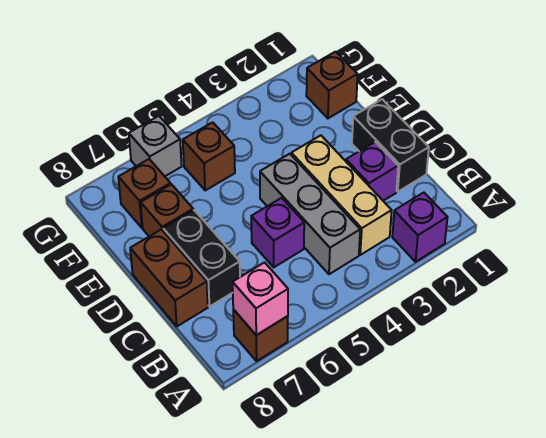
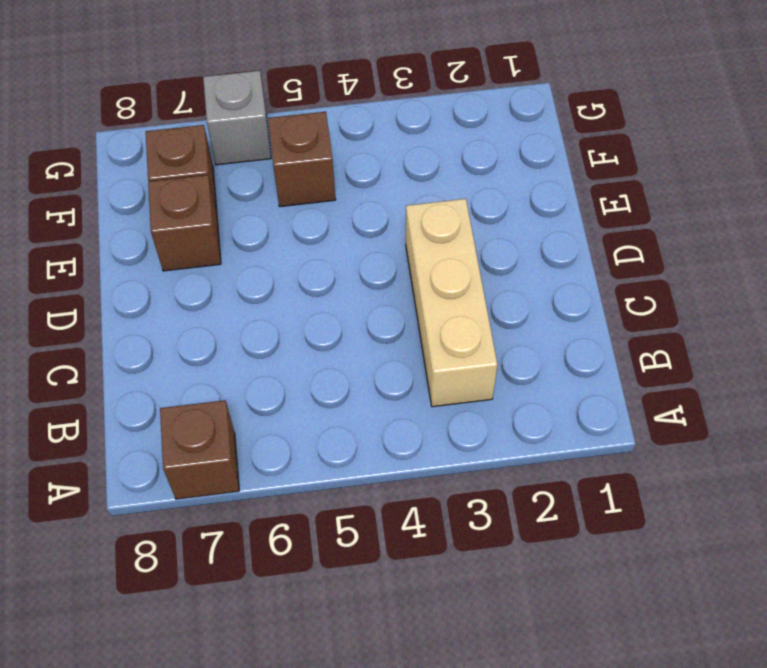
none -> purple brick A2 level 1
none -> grey brick B4:D4 level 1
none -> black brick C1:D1 level 1

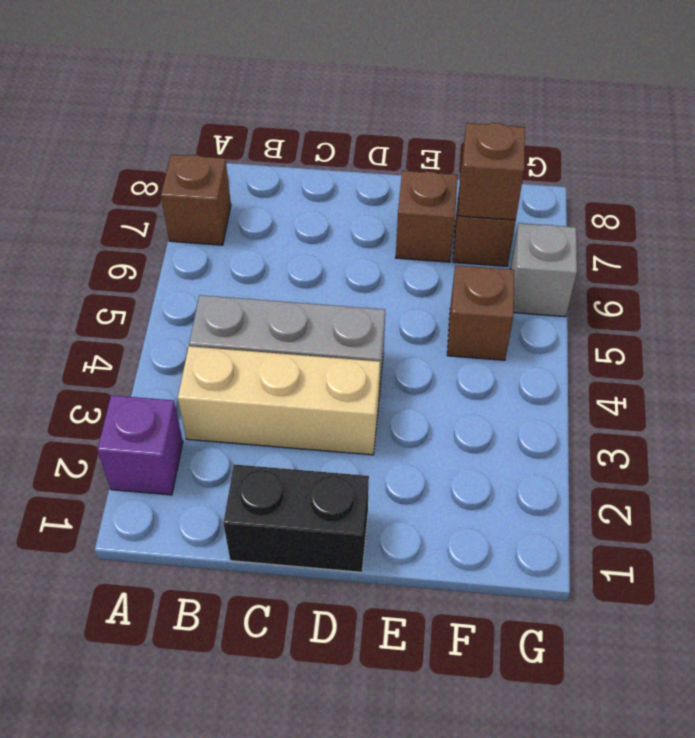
brown brick F7 level 2 -> brown brick F1 level 1
none -> purple brick C2 level 1
none -> purple brick C5 level 1
none -> black brick C7:D7 level 1

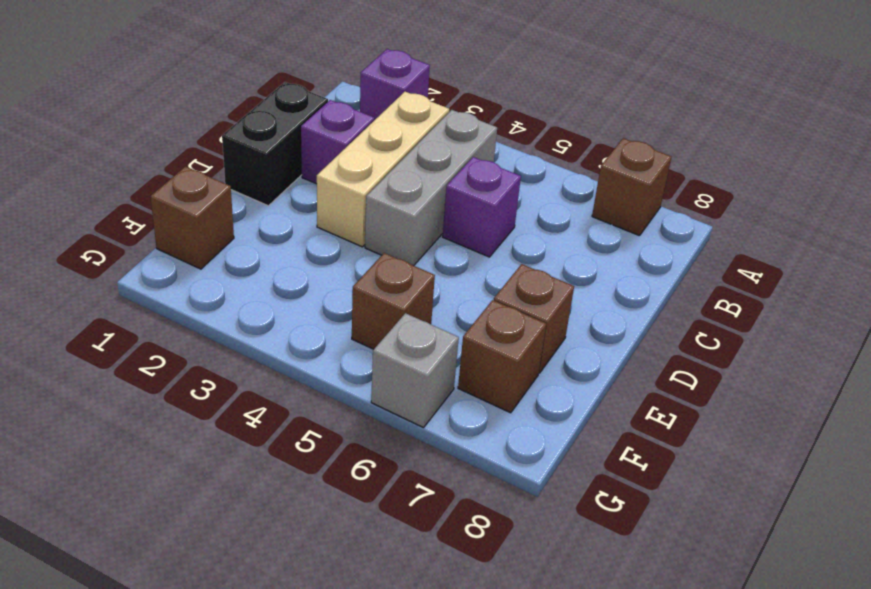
none -> black brick C7:D7 level 1
none -> brown brick C8:D8 level 1
none -> pink brick A7 level 2

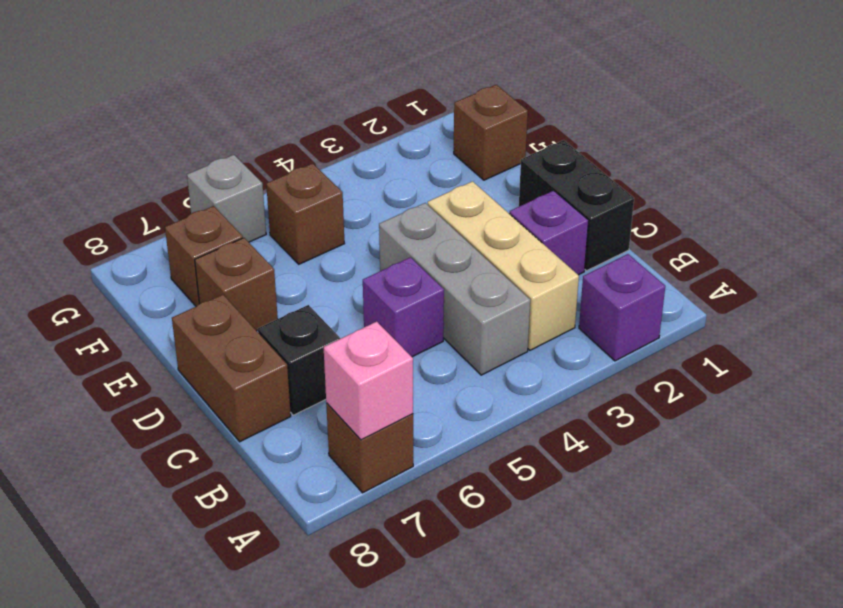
black brick C7 level 1 -> black brick C7:D7 level 1

